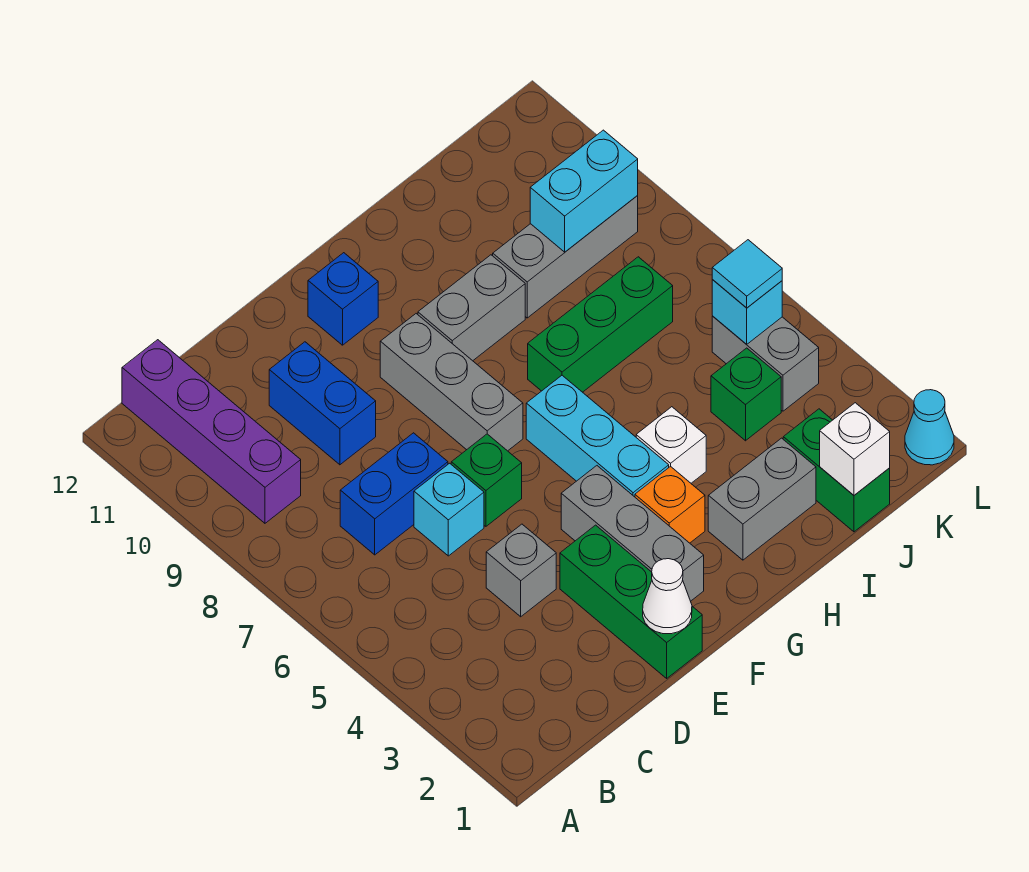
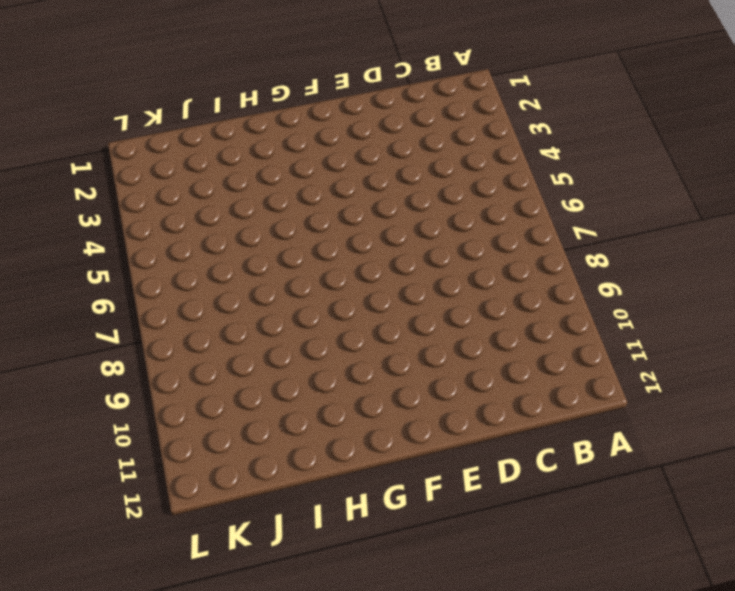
none -> purple brick B9:B12 level 1
none -> blue brick C7:D7 level 1
none -> grey brick D4 level 1

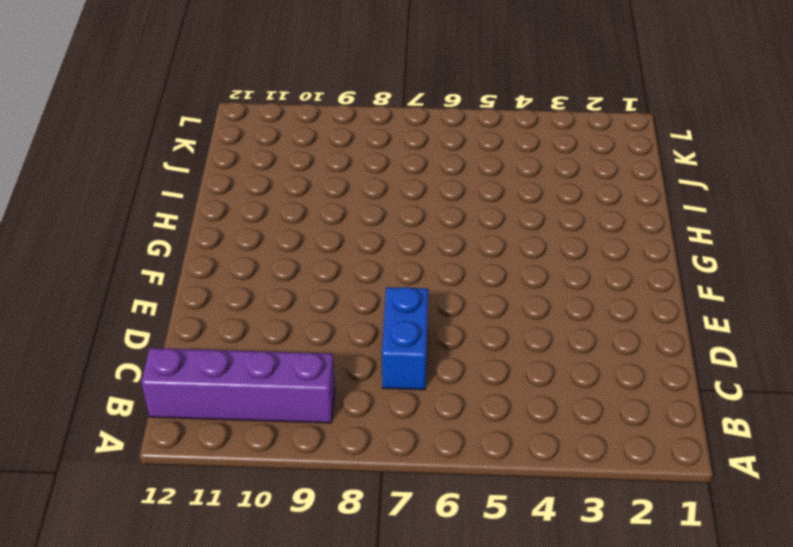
none -> grey brick D4 level 1
none -> cyan brick D6 level 1
none -> blue brick D9:D10 level 1

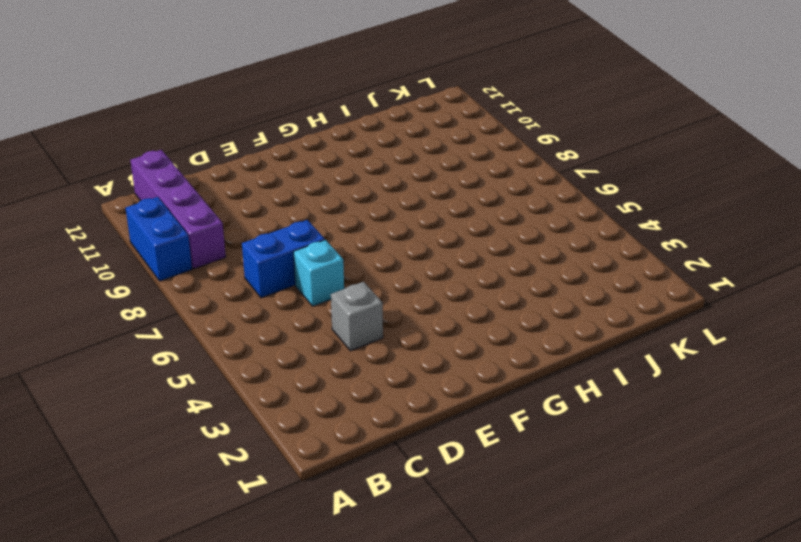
blue brick A9:A10 level 1 -> blue brick D9:D10 level 1
none -> green brick E1:E3 level 1
none -> green brick E6 level 1
none -> grey brick F2:F4 level 1

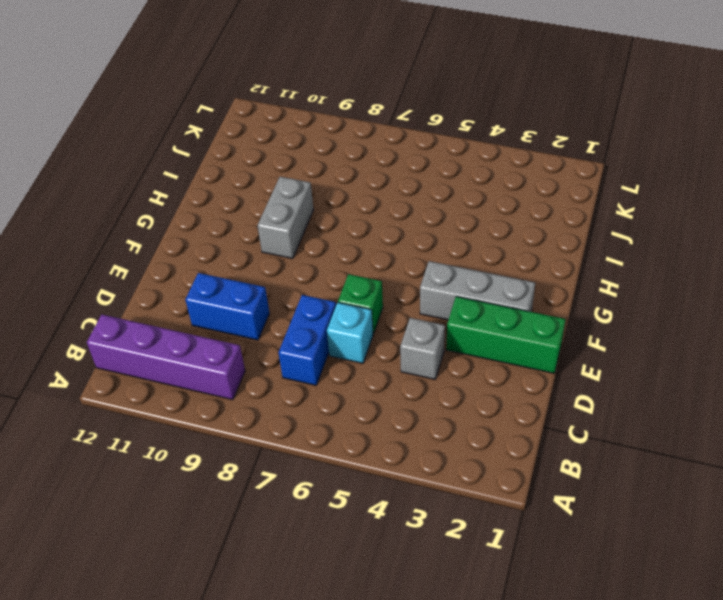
none -> grey brick F7:F9 level 1
none -> blue brick F11 level 1
none -> orange brick G3 level 1

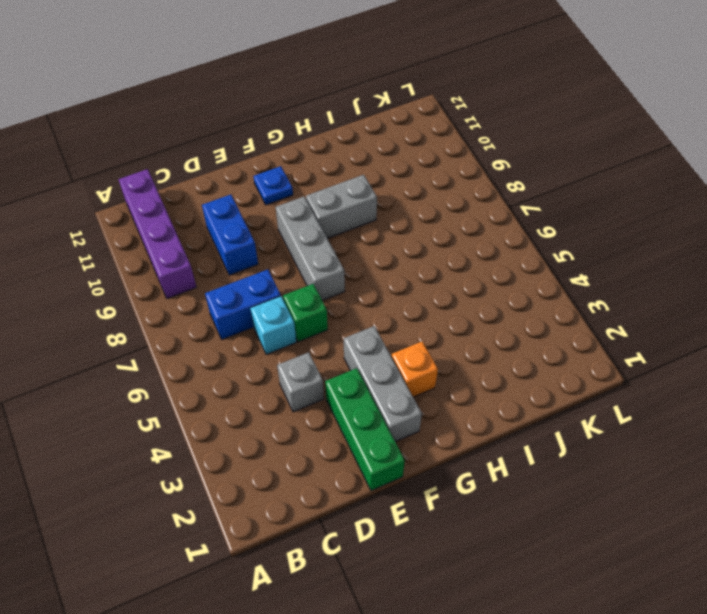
blue plate F11 level 1 -> blue brick F11 level 1
none -> cyan brick G4:G6 level 1
none -> grey brick H2:I2 level 1
none -> white brick H4 level 1

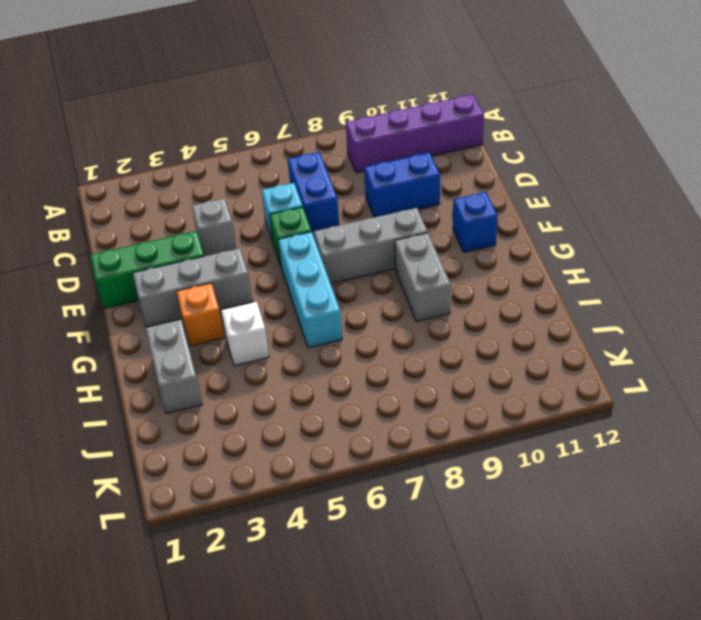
cyan brick F6:H6 level 1 -> cyan brick G4:G6 level 1
none -> green brick H7:J7 level 1
none -> grey brick I9:K9 level 1
none -> green brick J1:J2 level 1

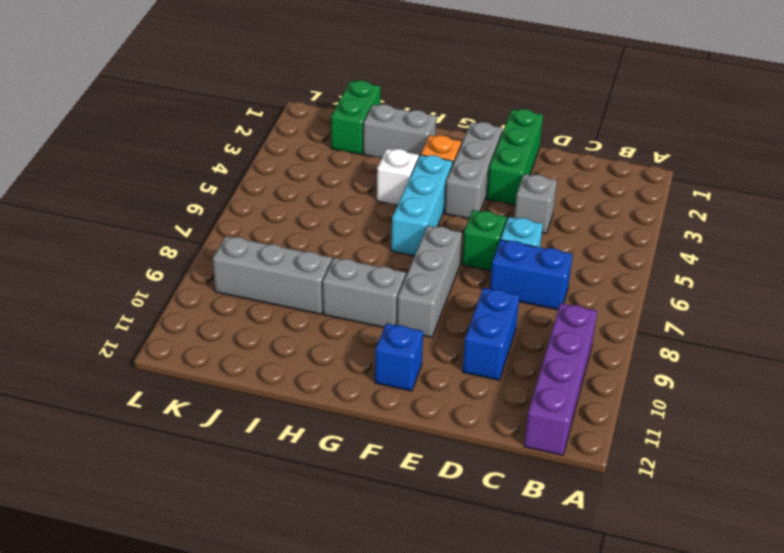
none -> green brick H7:J7 level 1
none -> green brick J4 level 1
none -> grey brick K4:K5 level 1

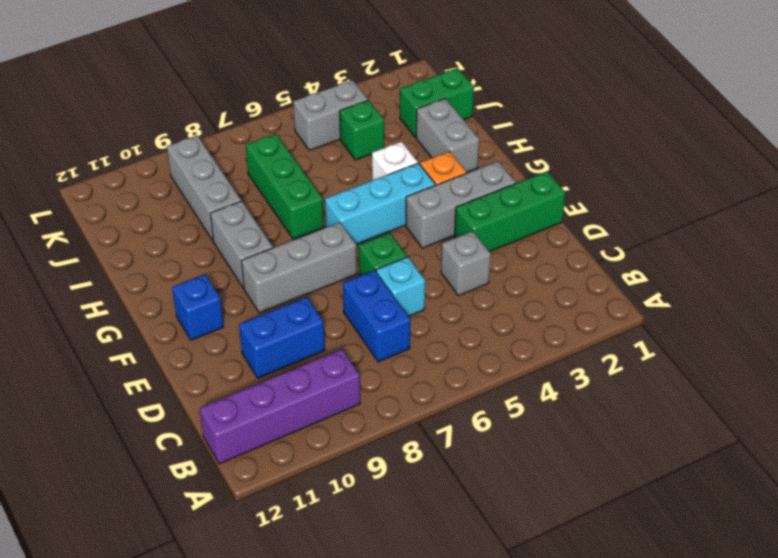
none -> cyan cone L1 level 1
none -> white cone E1 level 2
none -> white brick J1 level 2

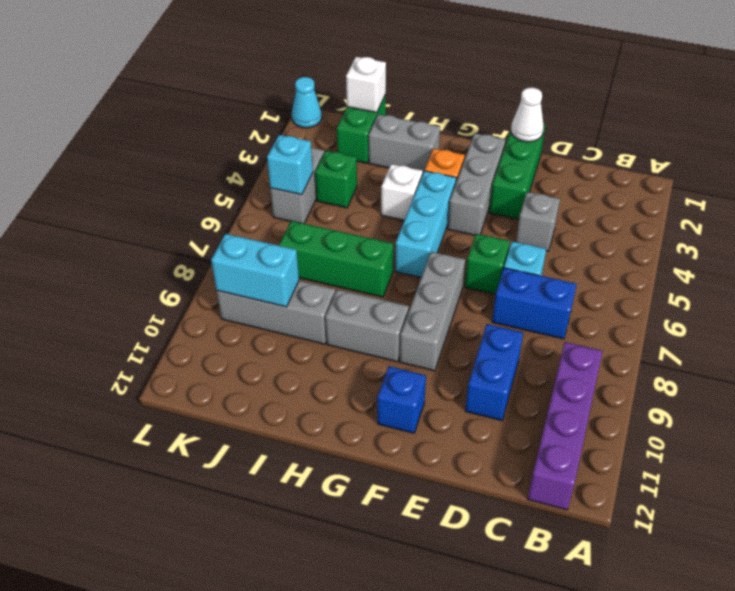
none -> cyan tile K5 level 3

